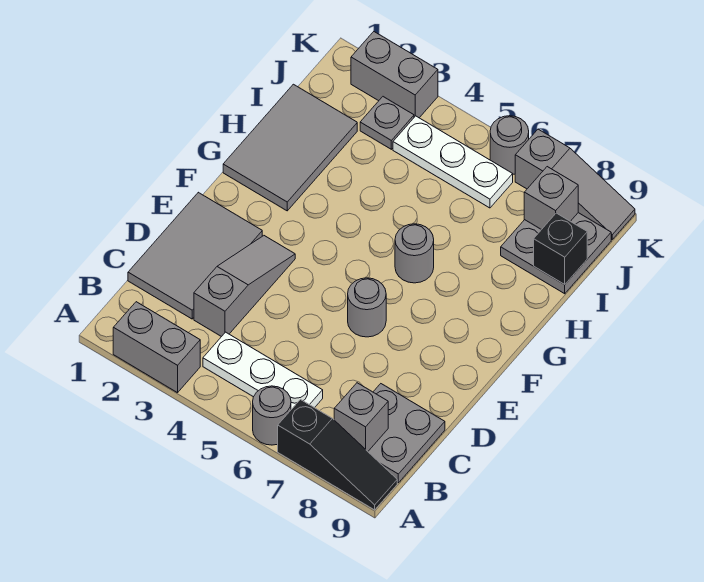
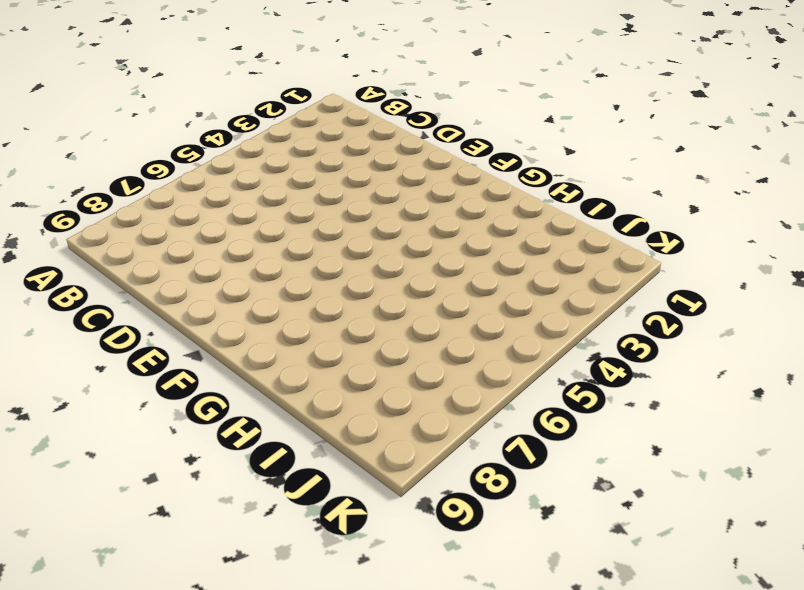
none -> grey brick A2:A3 level 1
none -> grey round brick A6 level 1
none -> black slope A7:A9 level 1 top 7

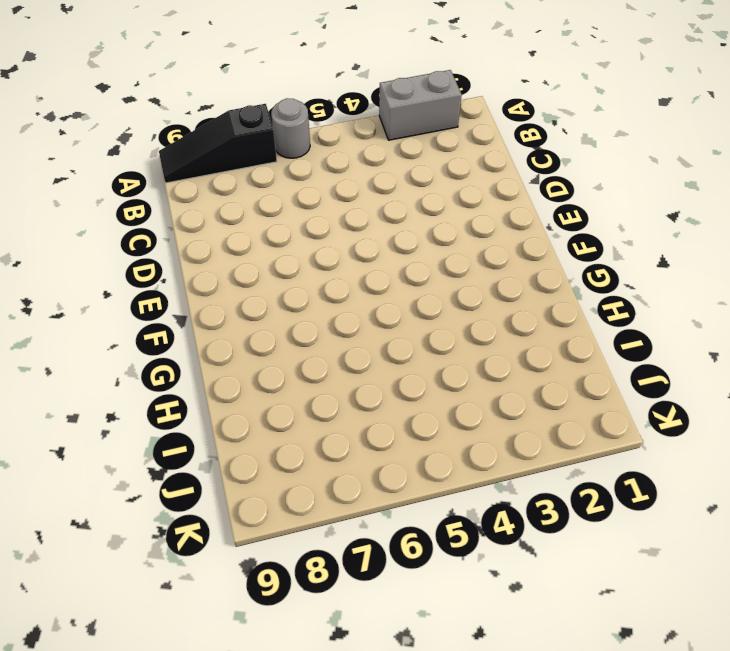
none -> white plate B4:B6 level 1
none -> grey plate B8:C9 level 1
none -> grey tile C1:E2 level 1

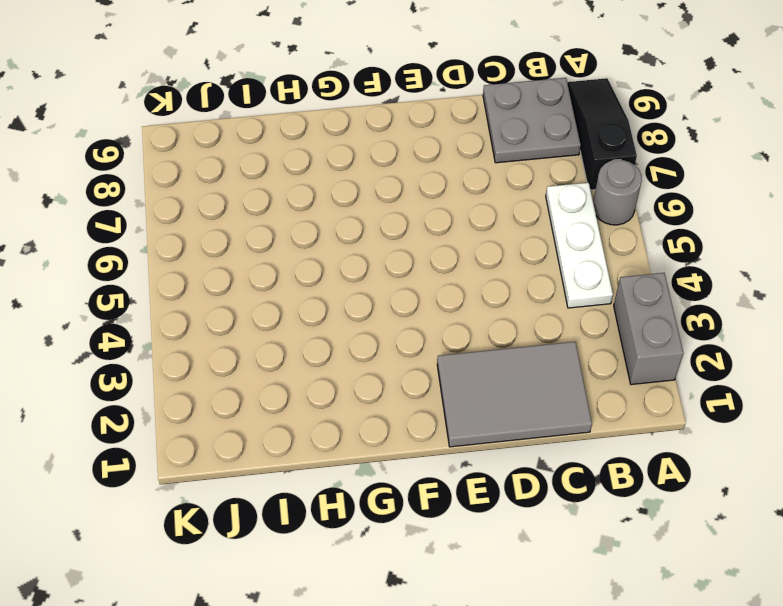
none -> grey slope C3:E3 level 1 top C
none -> grey round brick E6 level 1
none -> grey tile G1:I2 level 1

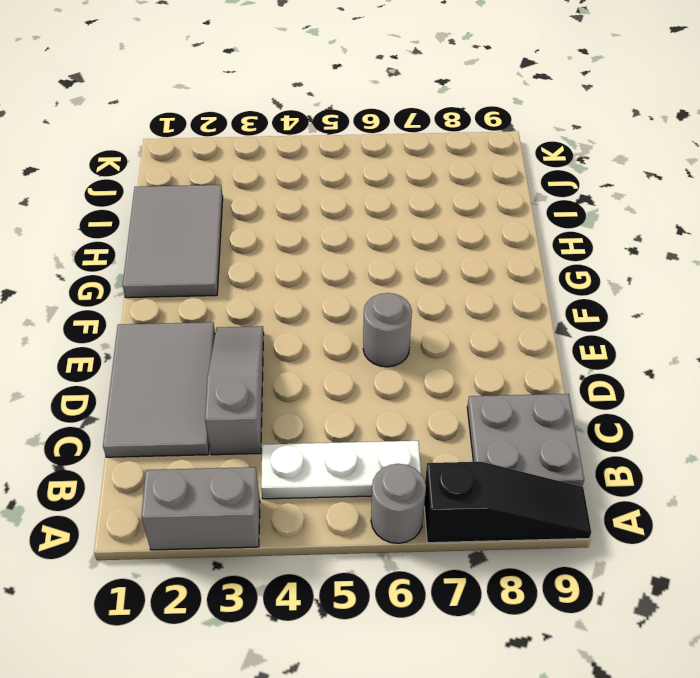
none -> grey round brick G6 level 1
none -> grey plate I8:J9 level 1
none -> grey plate J3 level 1

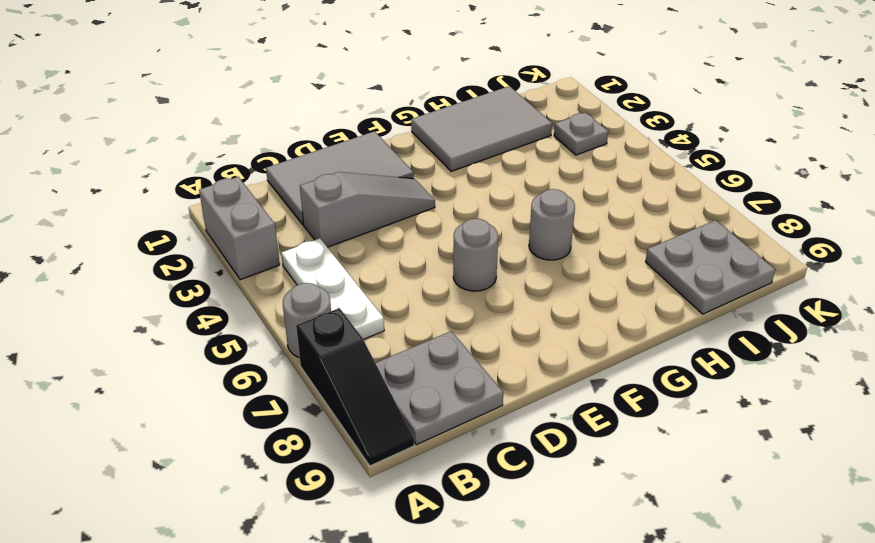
none -> white plate J4:J6 level 1
none -> grey brick K2:K3 level 1
none -> grey round brick K6 level 1

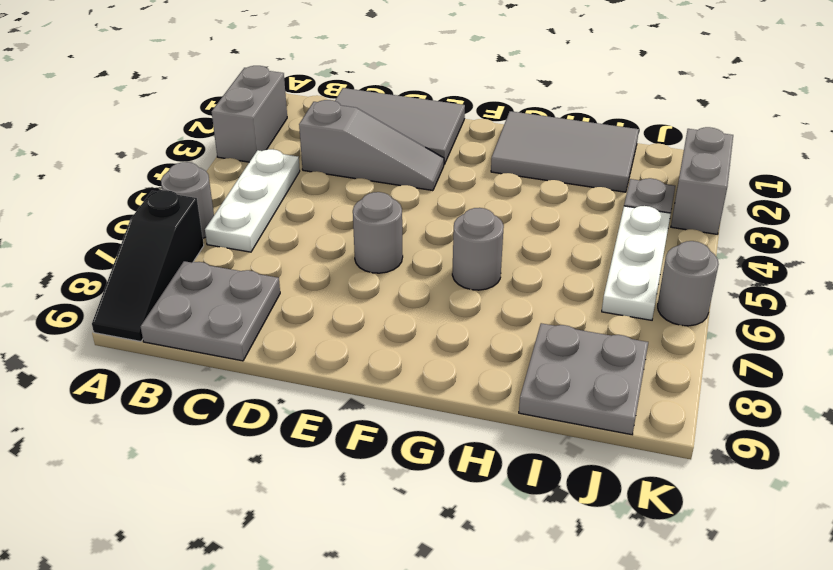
none -> grey slope K7:K9 level 1 top 7
none -> grey brick B8 level 2
none -> black brick I9 level 2

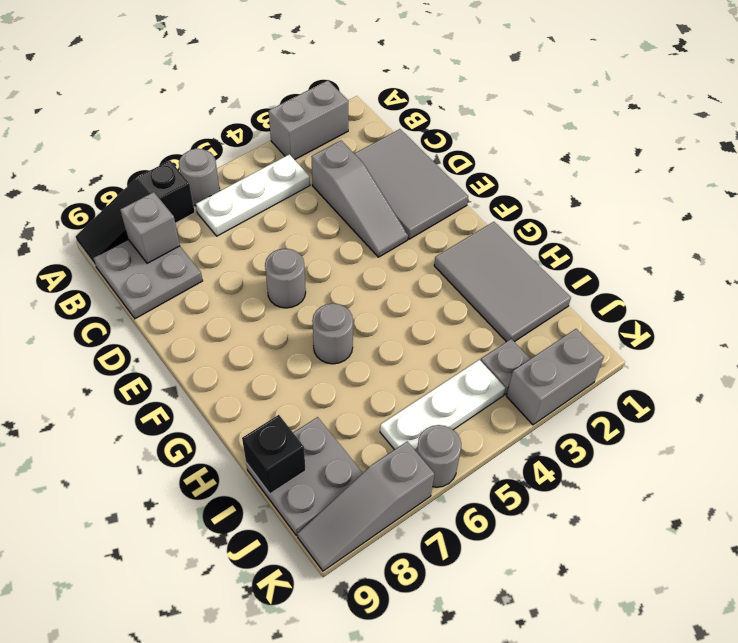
none -> grey brick J8 level 2

